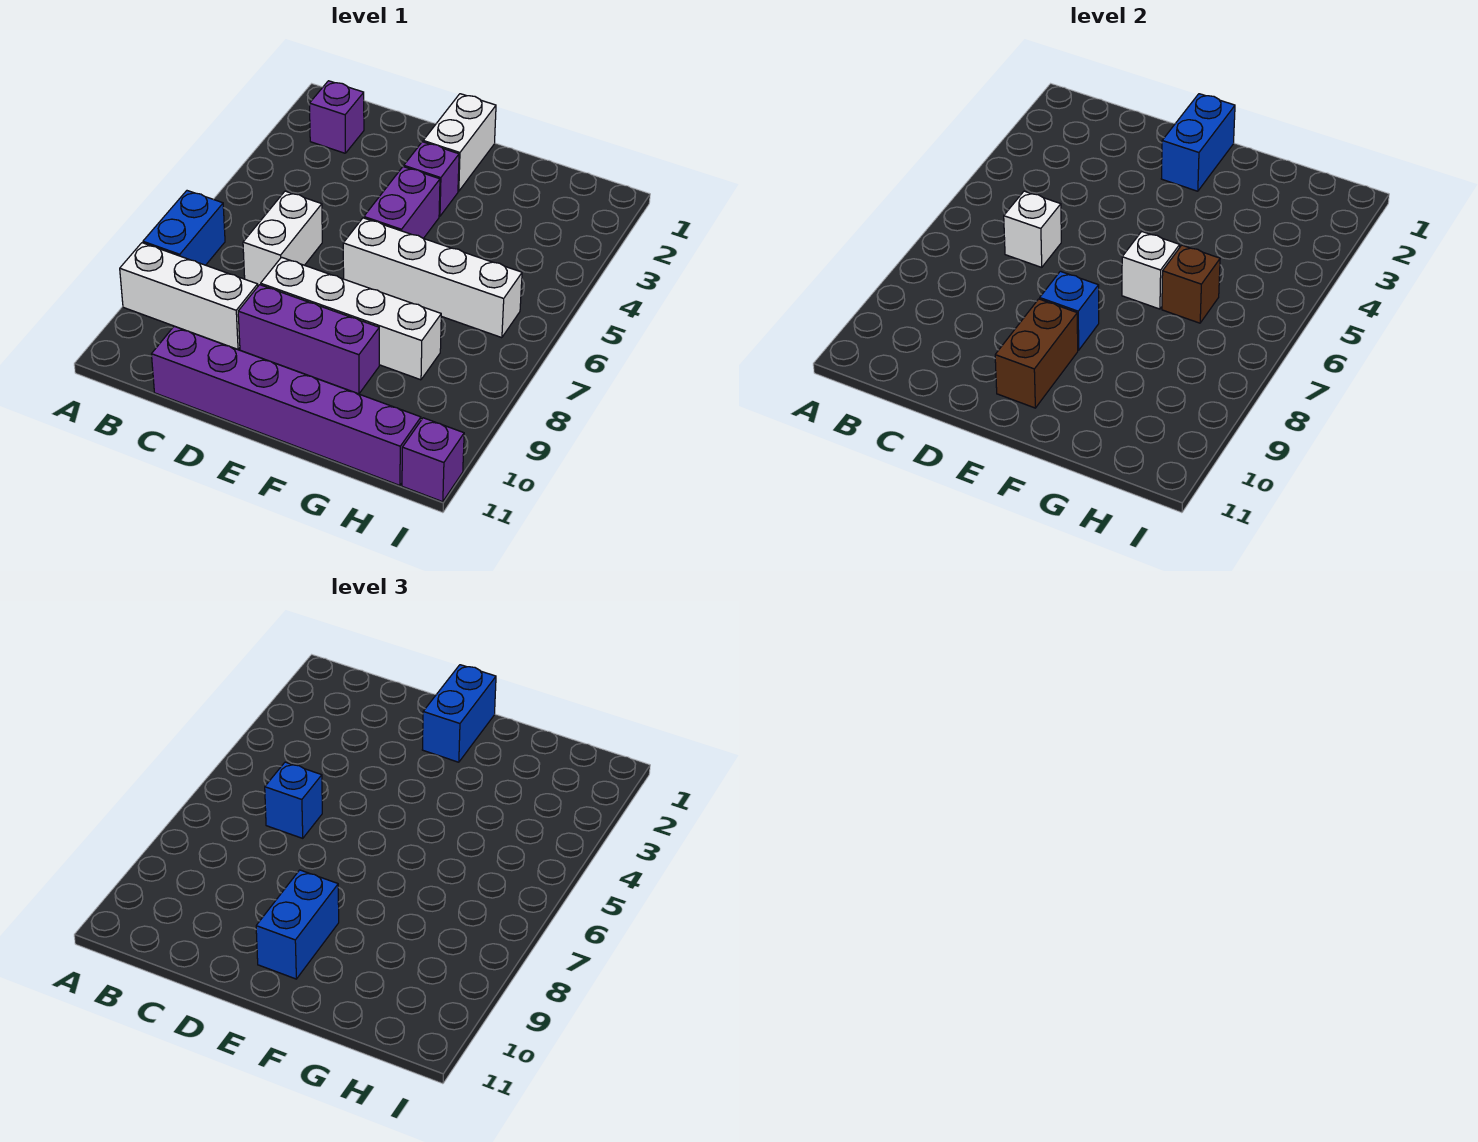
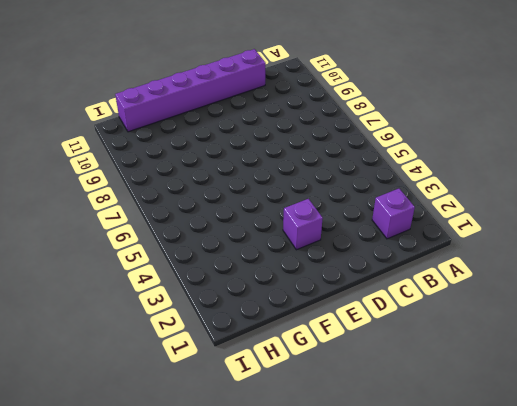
none -> blue brick A7:A8 level 1
none -> white brick A9:C9 level 1
none -> white brick C6:C7 level 1

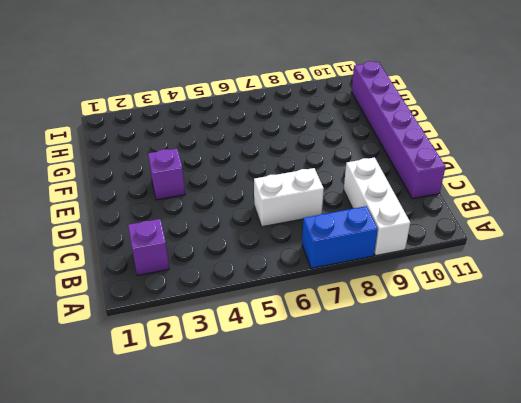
none -> white brick D8:G8 level 1
none -> purple brick D9:F9 level 1
none -> white brick E1:E2 level 1

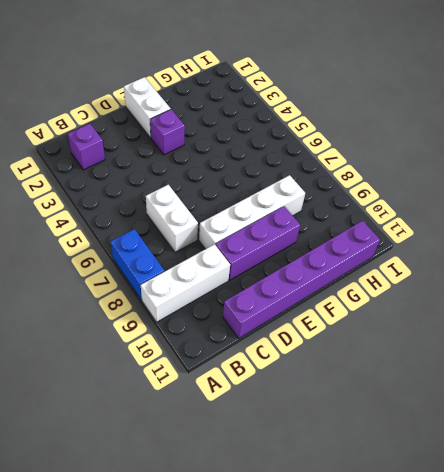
none -> purple brick E4:E5 level 1
none -> white brick E6:H6 level 1
none -> purple brick I11 level 1

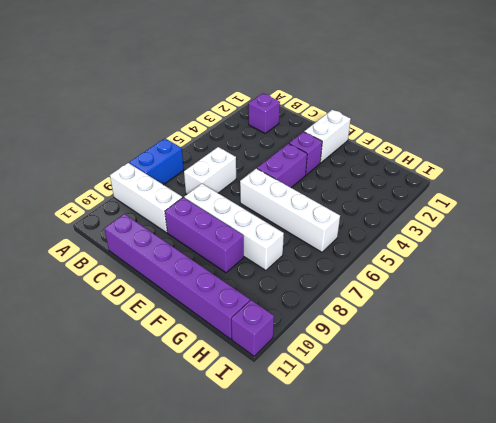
none -> white brick C6 level 2
none -> blue brick E1:E2 level 2
none -> blue brick E8 level 2

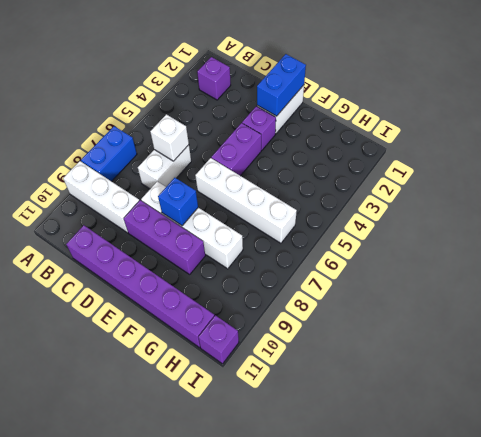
none -> brown brick E9:E10 level 2
none -> white brick F6 level 2
none -> brown brick G6 level 2

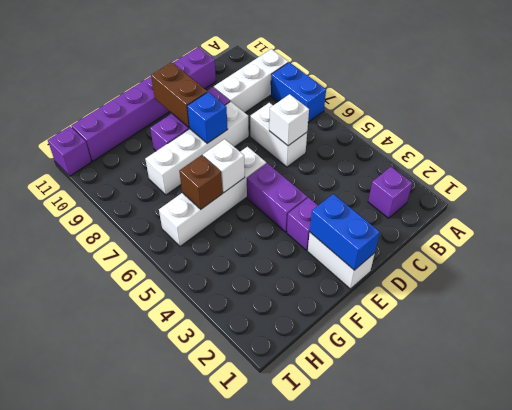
none -> blue brick C6 level 3
none -> blue brick E1:E2 level 3
none -> blue brick E9:E10 level 3

